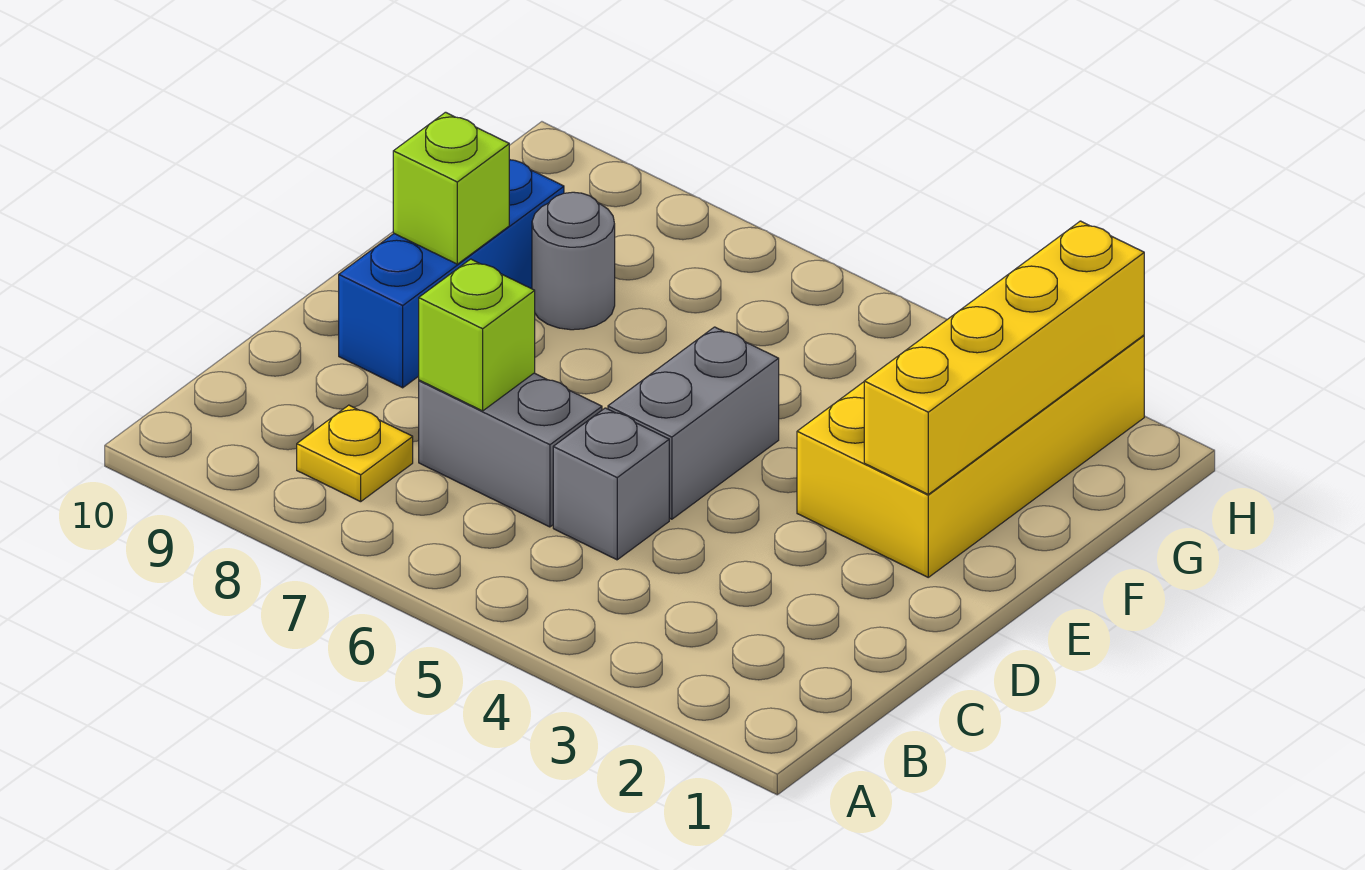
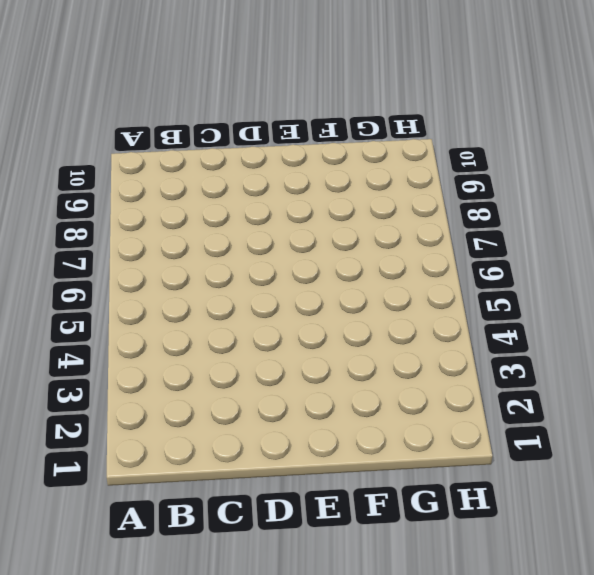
none -> yellow plate B8 level 1
none -> grey brick C5 level 1

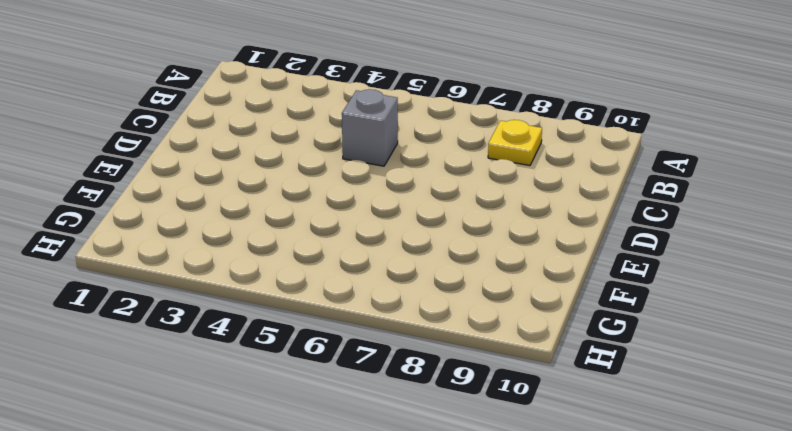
none -> grey brick C6:C7 level 1
none -> grey brick D5:E5 level 1

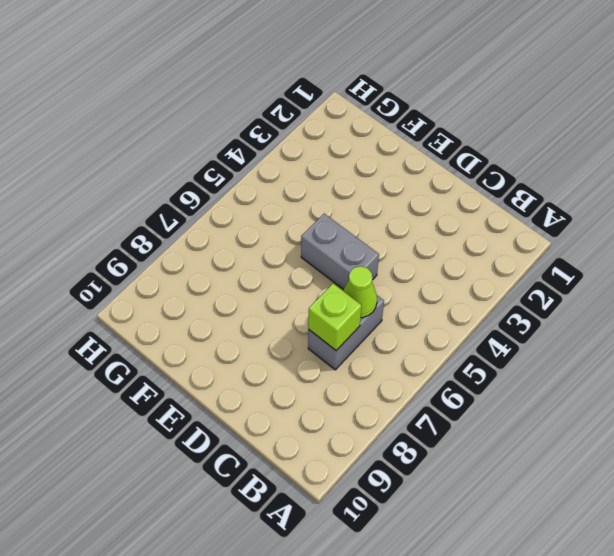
lime cone C6 level 2 -> none
none -> yellow plate B8 level 1
none -> grey brick C5 level 1

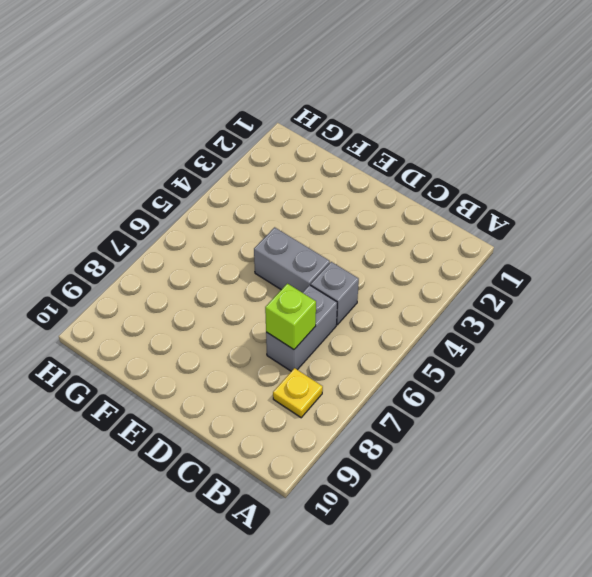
none -> blue brick D9:F9 level 1
none -> yellow brick E2:H3 level 1

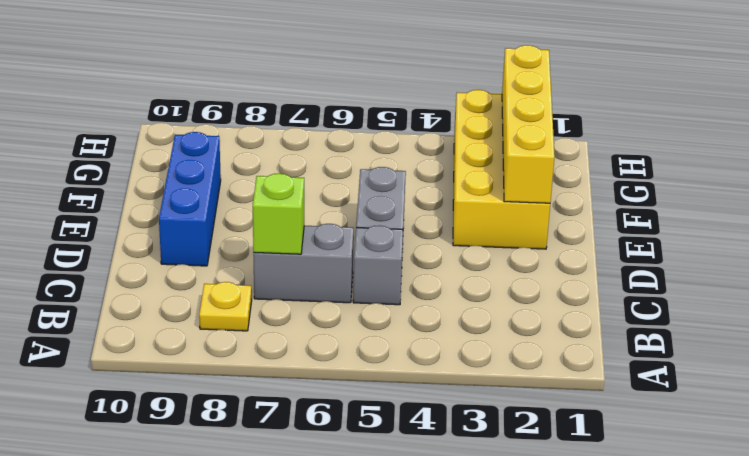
none -> grey round brick F8 level 1
none -> lime brick E9 level 2

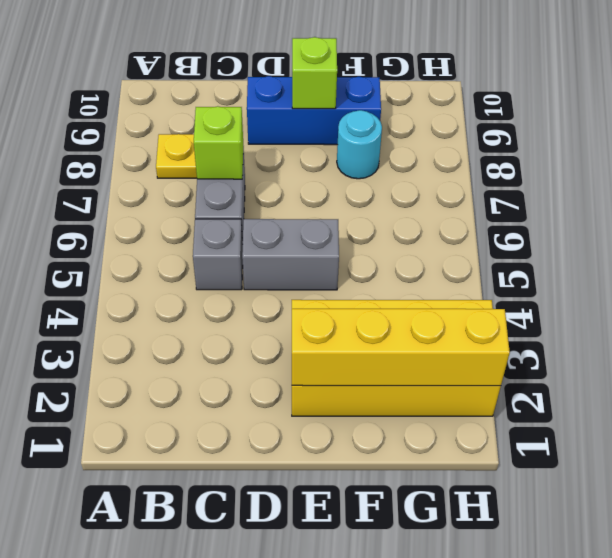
cyan round brick F8 level 1 -> grey round brick F8 level 1

